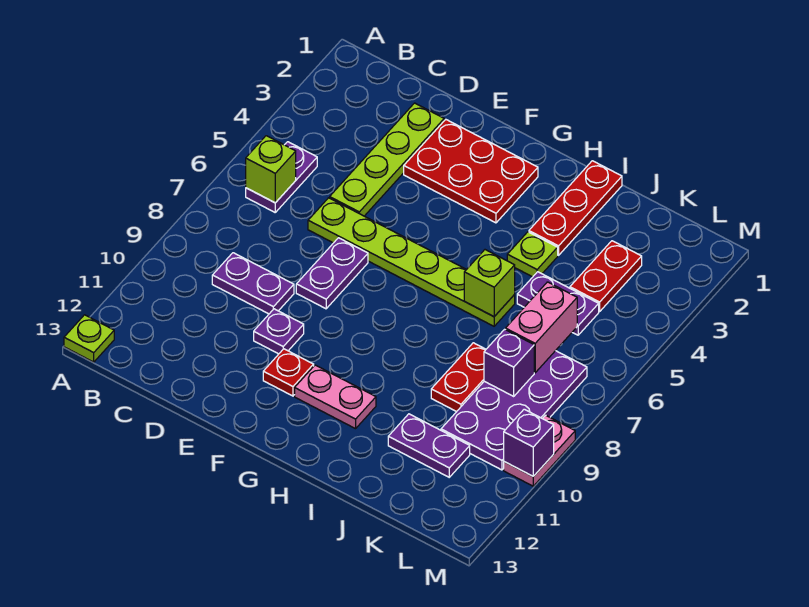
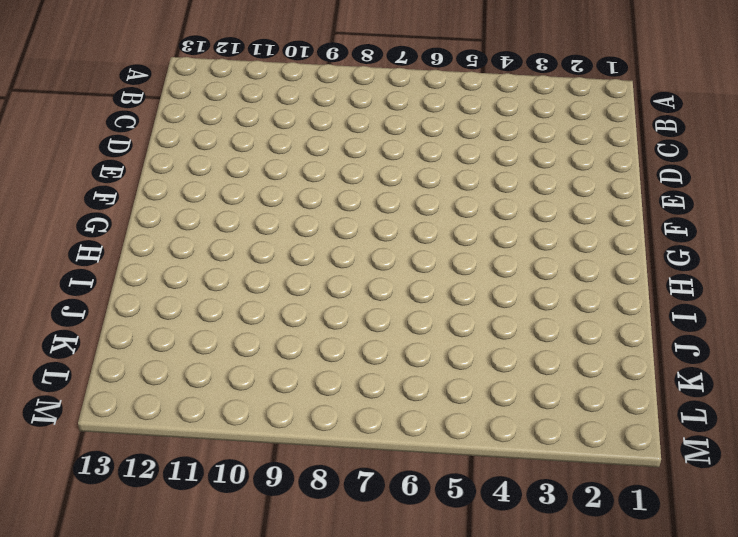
none -> lime plate A13 level 1
none -> purple plate B5:B6 level 1
none -> purple plate C9:D9 level 1

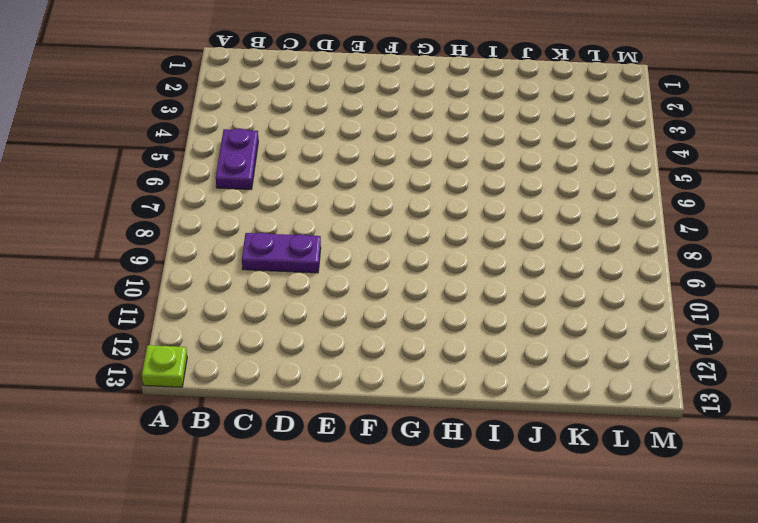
none -> lime plate D2:D5 level 1
none -> lime plate D6:I6 level 1
none -> red plate E2:G3 level 1

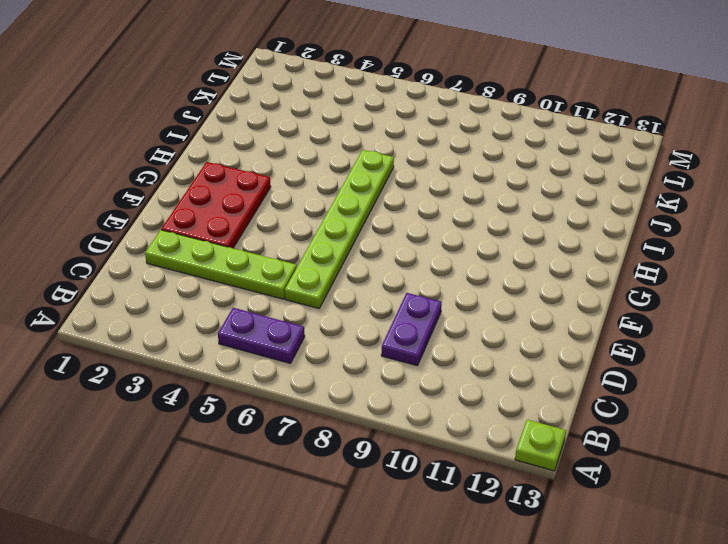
none -> purple plate E7:E8 level 1
none -> purple plate E10 level 1
none -> red plate F11 level 1

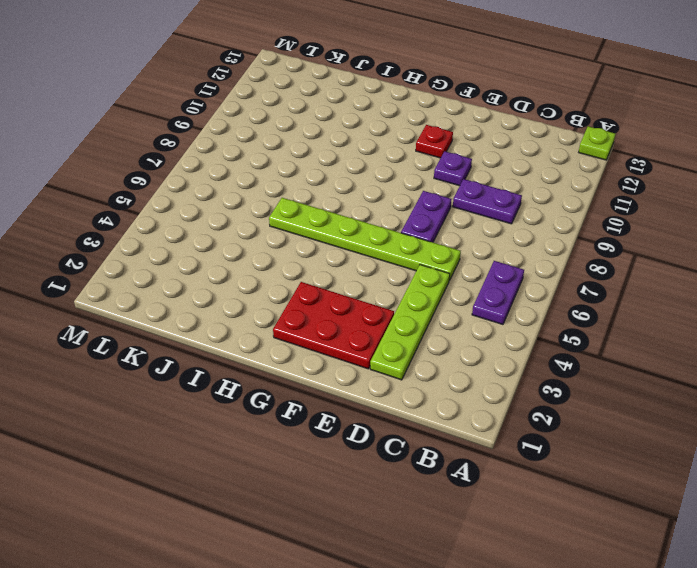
none -> pink plate G11:H11 level 1
none -> red plate I1:I3 level 1
none -> lime plate I4 level 1

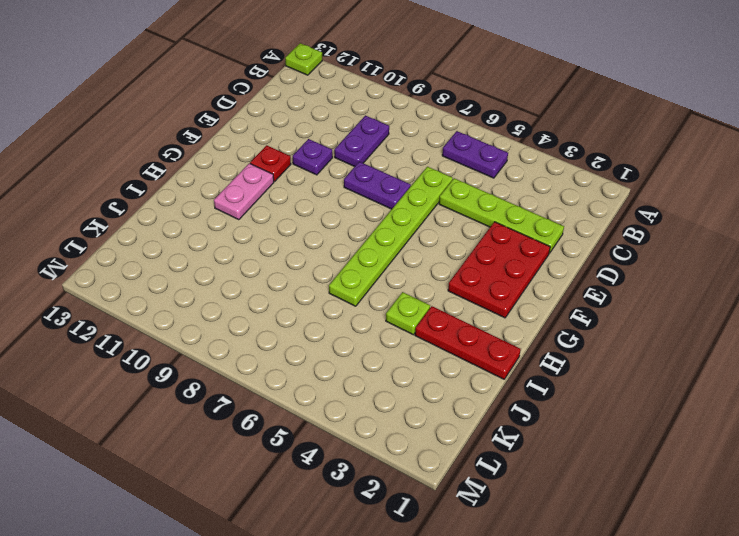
none -> purple plate J5:K5 level 1
none -> red plate J8:J9 level 1
none -> purple plate J11:K11 level 1

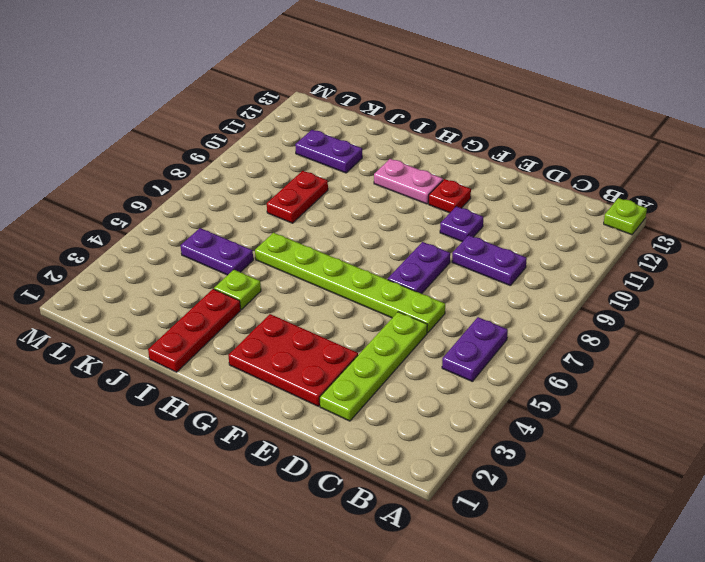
none -> red plate K3:K4 level 1
none -> purple plate K7:L10 level 1
none -> pink plate M9:M10 level 1

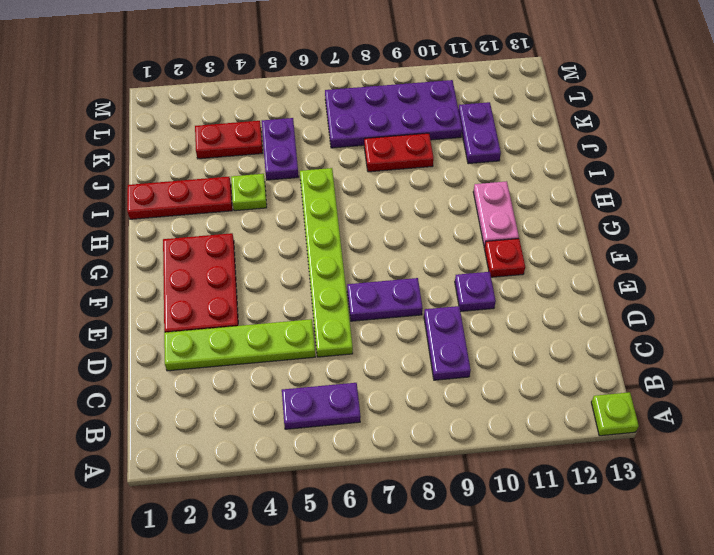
none -> pink plate M9:M10 level 1
none -> lime brick B6 level 2
none -> lime brick I6 level 2

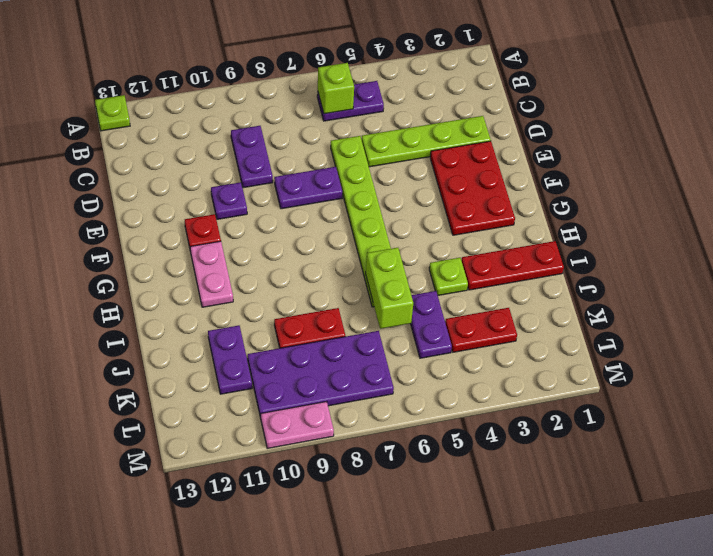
lime brick I6:J6 level 2 -> lime brick I6 level 2
none -> pink brick K6:K7 level 2
none -> purple brick K8 level 2
none -> purple brick M10 level 2

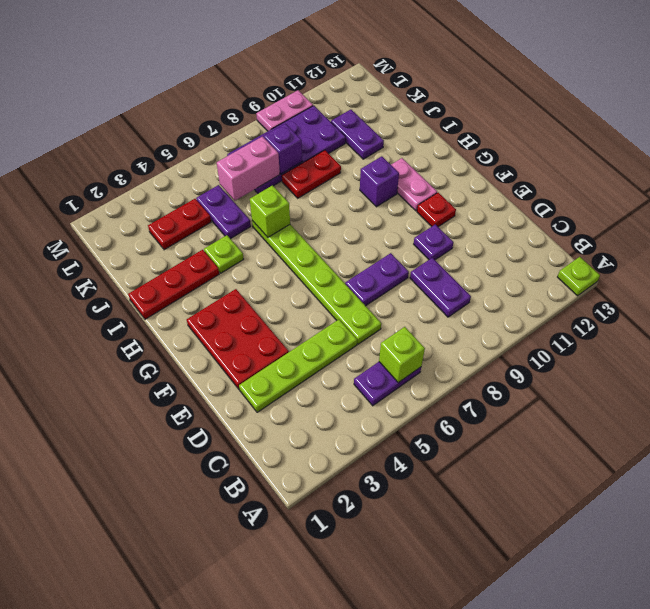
purple brick H10 level 1 -> purple brick M10 level 2

